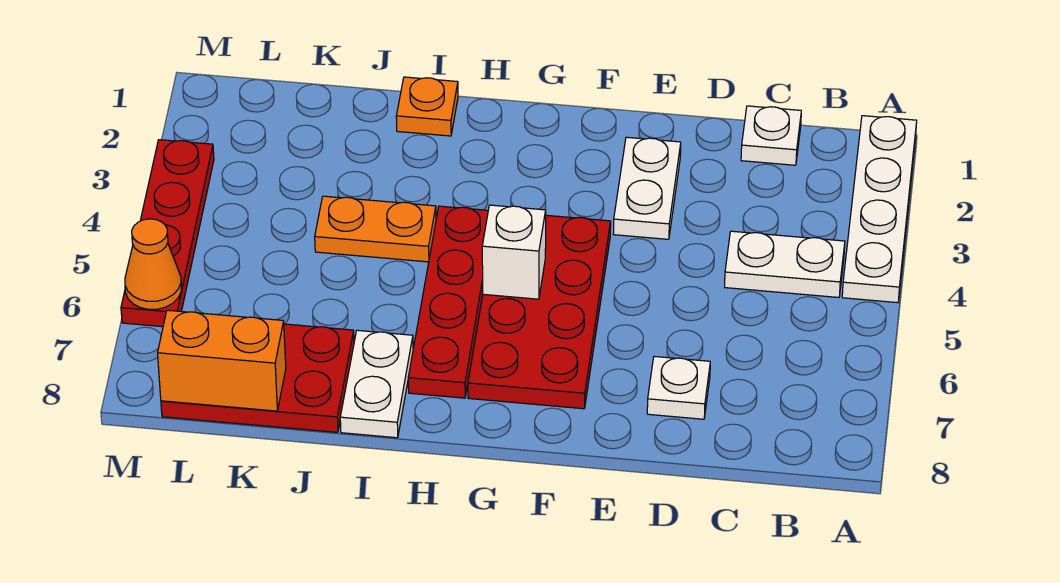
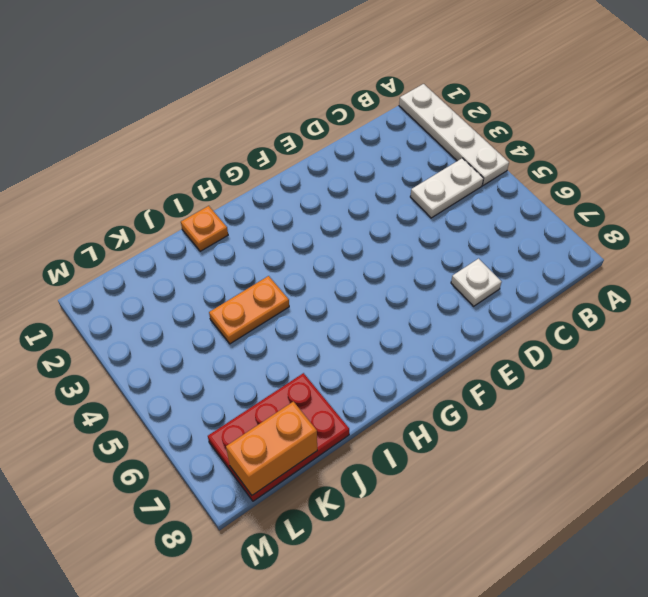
none -> white plate C1 level 1
none -> white plate E2:E3 level 1
none -> red plate F4:G7 level 1

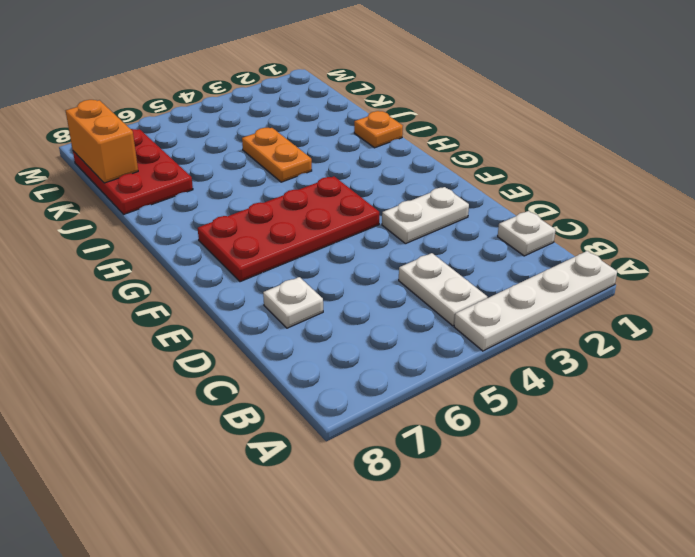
none -> red plate H4:H7 level 1
none -> white plate I7:I8 level 1
none -> red plate M3:M6 level 1

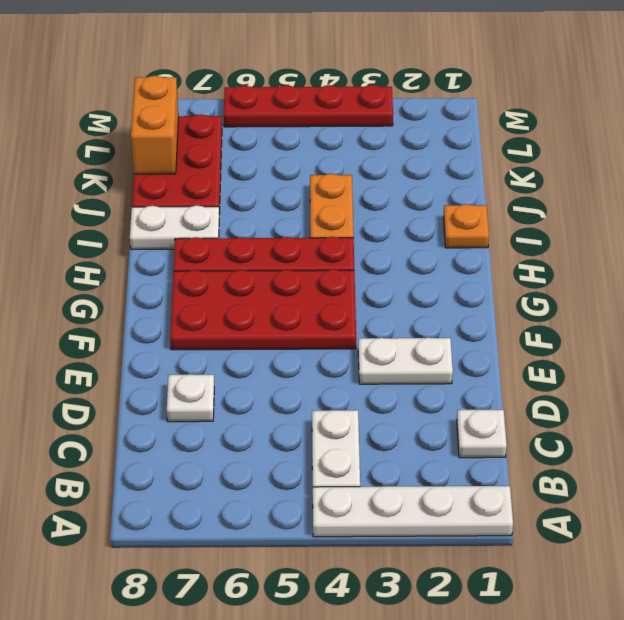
none -> white brick G5 level 2
none -> orange cone M6 level 2

